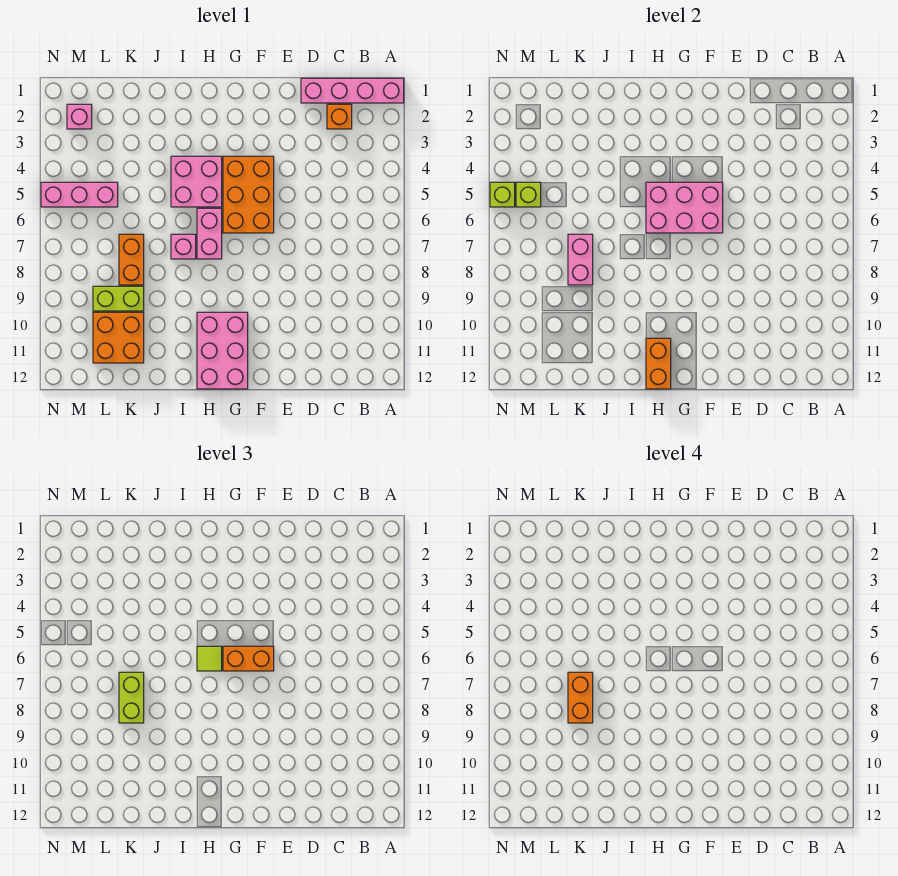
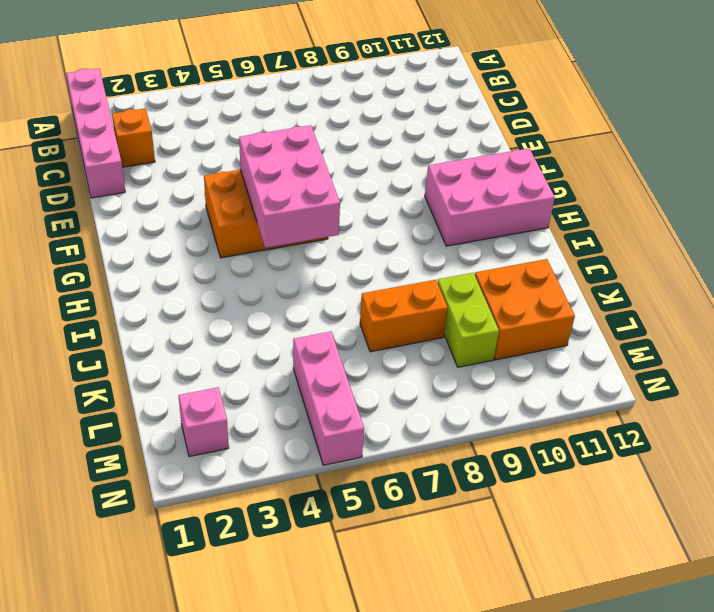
none -> pink brick H4:I5 level 1
none -> pink brick H6:H7 level 1
none -> pink brick I7 level 1

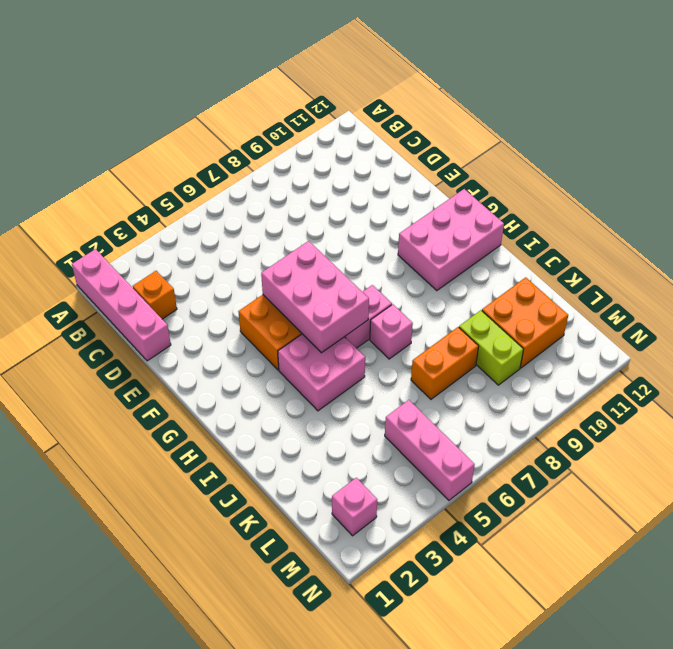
none -> orange brick H11:H12 level 2
none -> pink brick K7:K8 level 2
none -> lime brick M5 level 2

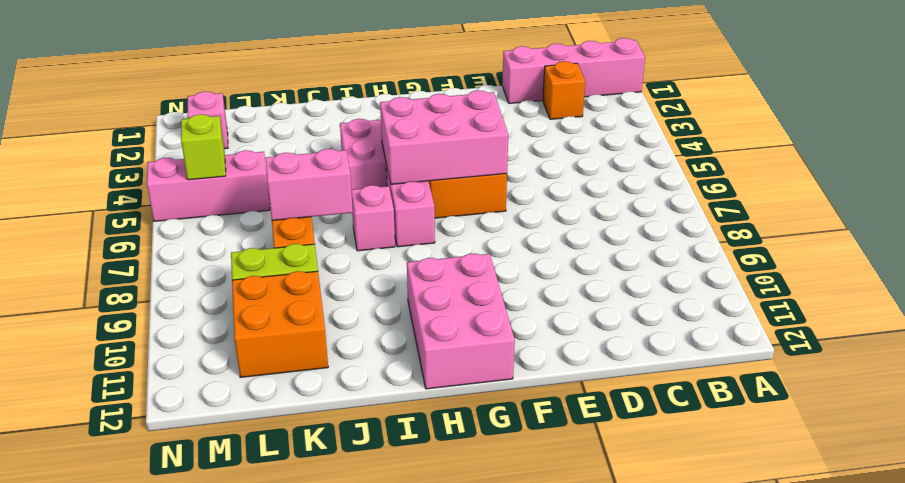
pink brick J7:K7 level 2 -> pink brick K7:K8 level 2
none -> orange brick H11:H12 level 2
none -> lime brick N5 level 2
none -> orange brick F6:G6 level 3

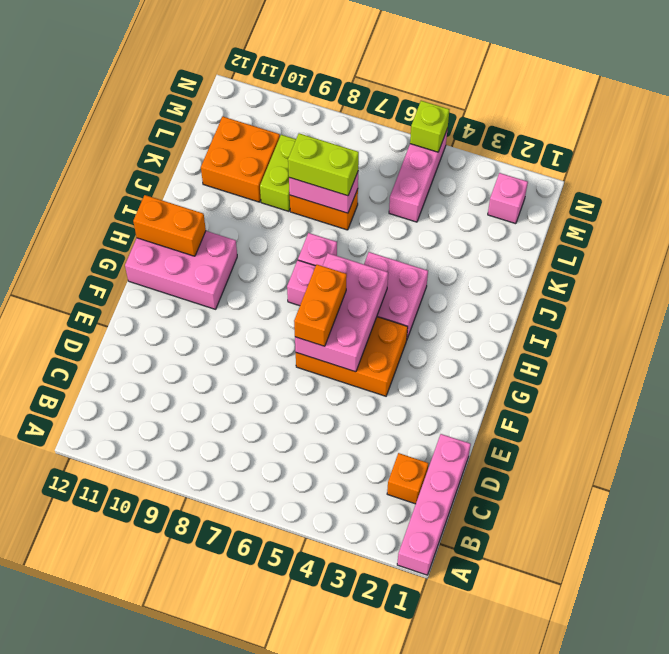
none -> lime brick M5 level 2
none -> lime tile H6 level 3
none -> orange brick K7:K8 level 4

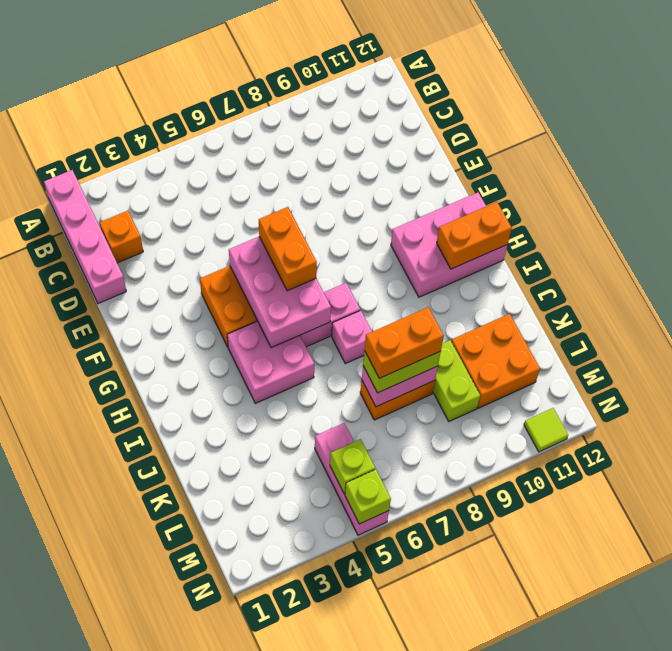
lime tile N11 level 1 -> lime tile H6 level 3
none -> pink brick M2 level 1

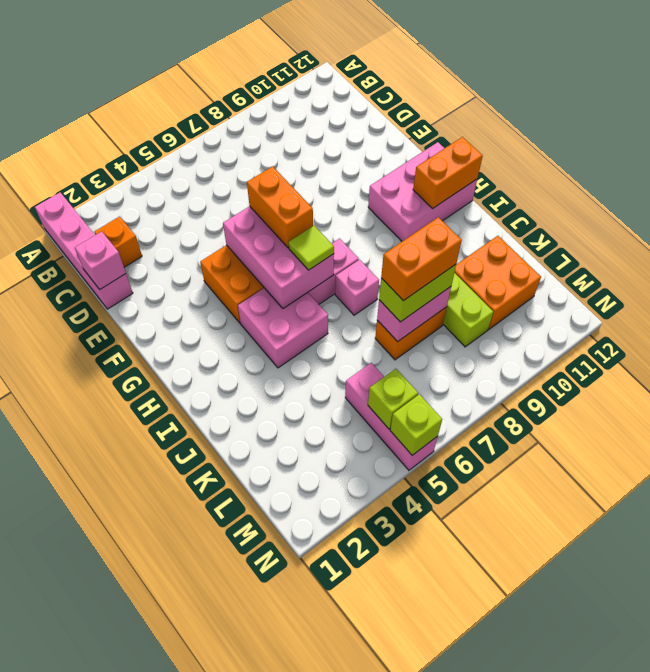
pink brick D1 level 2 -> pink brick M2 level 1

